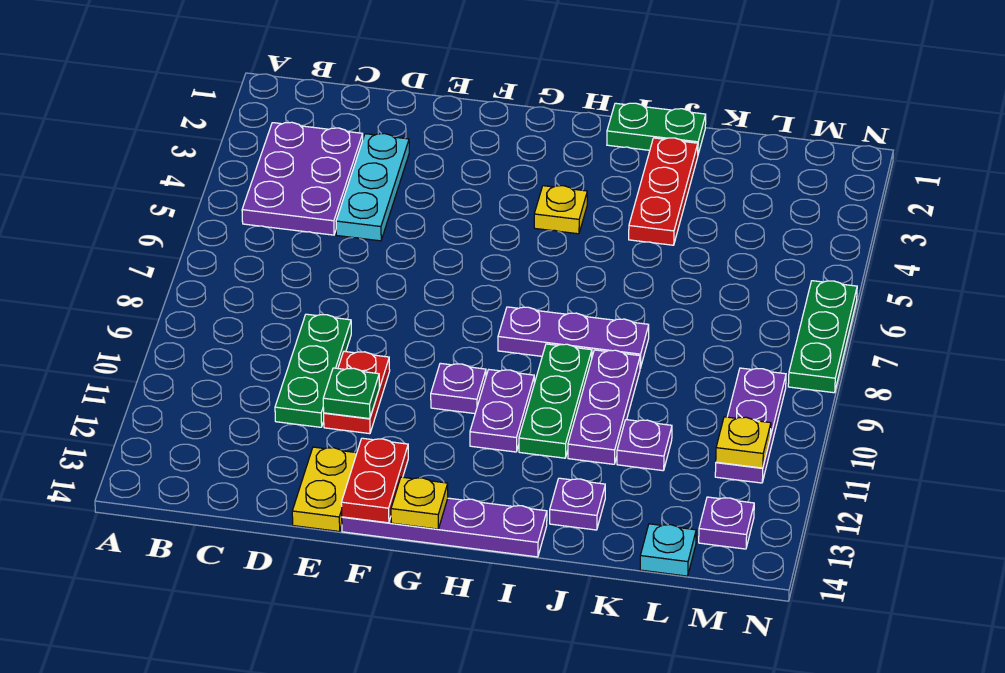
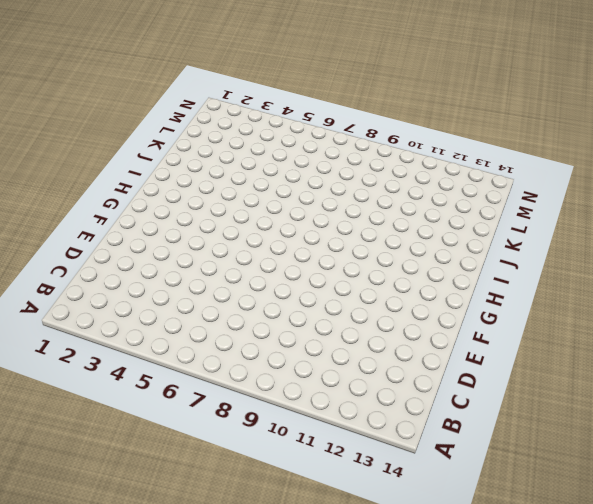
none -> purple plate B3:C5 level 1
none -> cyan plate D3:D5 level 1
none -> green plate D9:D11 level 1

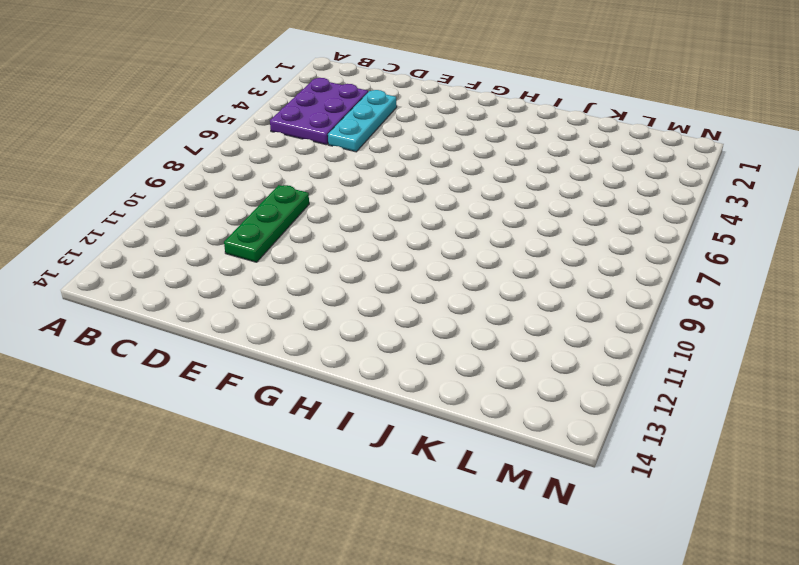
none -> red plate E10:E11 level 1
none -> yellow plate E13:E14 level 1
none -> purple plate F14:I14 level 1

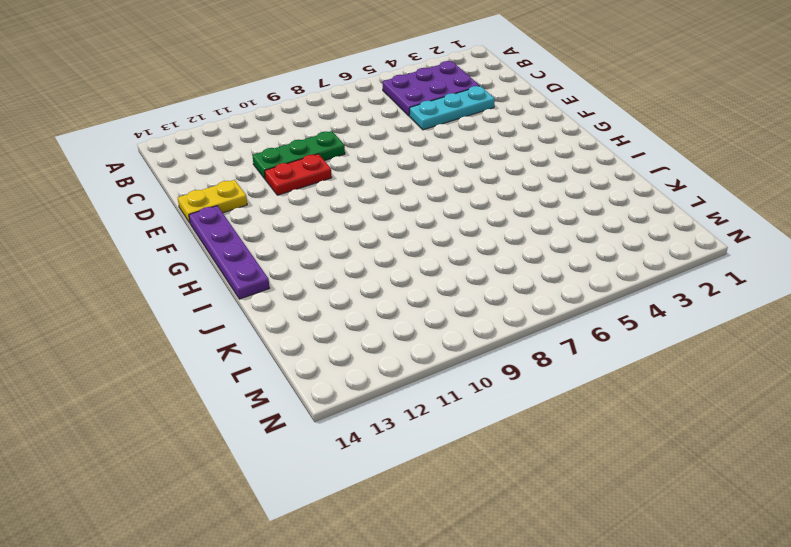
none -> purple plate G10 level 1
none -> yellow plate H4 level 1
none -> purple plate H8:J8 level 1

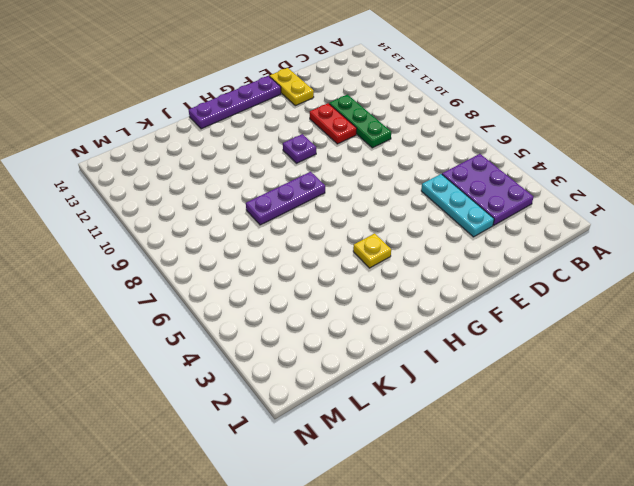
none -> purple plate H10:H11 level 1
none -> green plate I1:J1 level 1
none -> green plate I9:I11 level 1

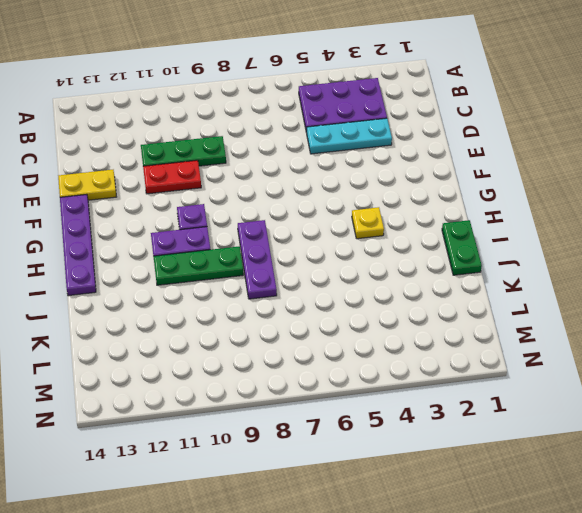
none -> red plate J2:J4 level 1
none -> purple plate J9:J11 level 1
none -> purple plate J13 level 1

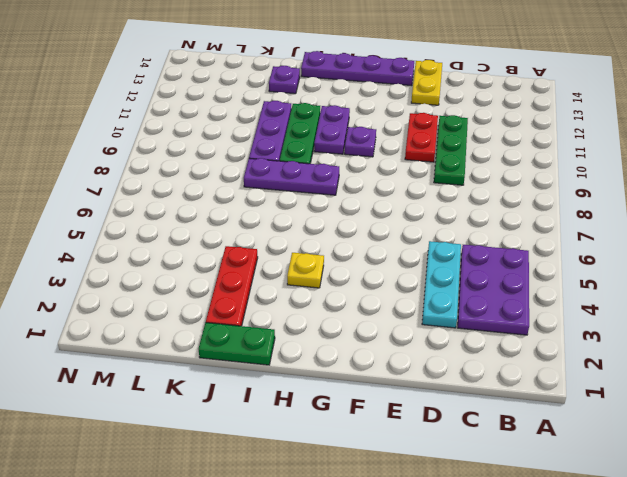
none -> purple plate K11 level 1
none -> cyan plate L14 level 1
none -> purple plate M9:M11 level 1

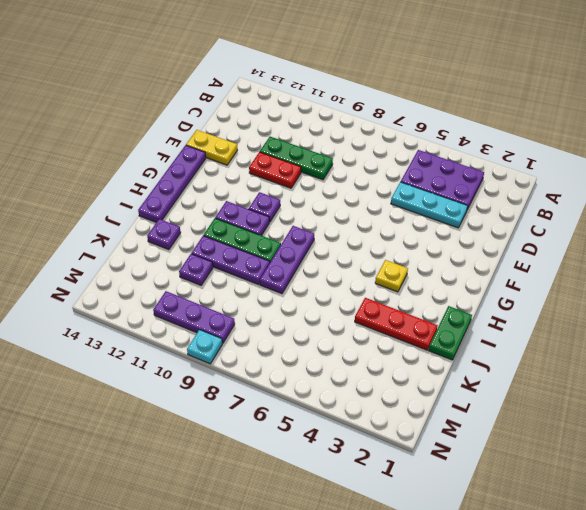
cyan plate N9 level 1 -> cyan plate L14 level 1
none -> purple plate M13 level 1
none -> green plate N6:N8 level 1
none -> green plate E11 level 2

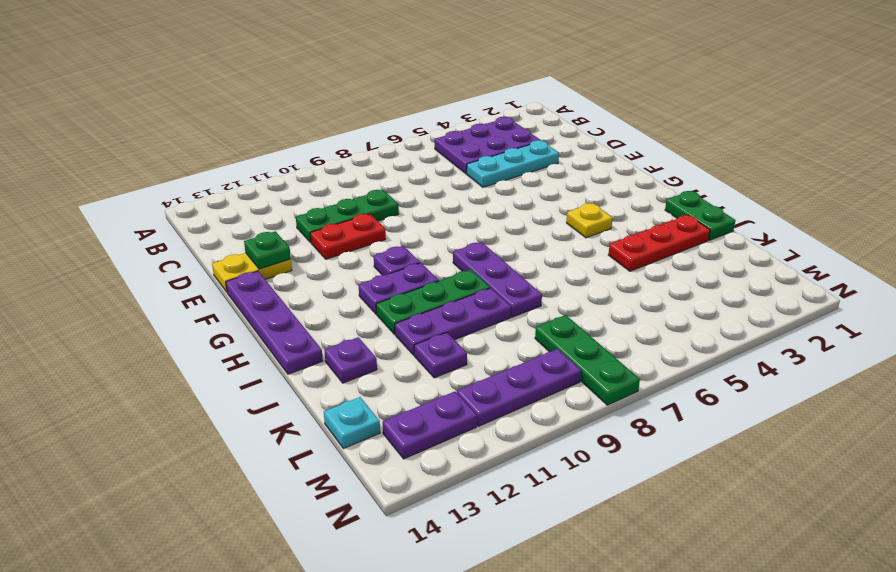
green plate E13 level 2 -> green plate E11 level 2
green plate L8:N8 level 1 -> green plate N6:N8 level 1
purple plate M12:M13 level 1 -> purple plate M13 level 1
none -> red plate F13:F14 level 2
none -> yellow plate G14 level 2
none -> yellow plate M11 level 2

